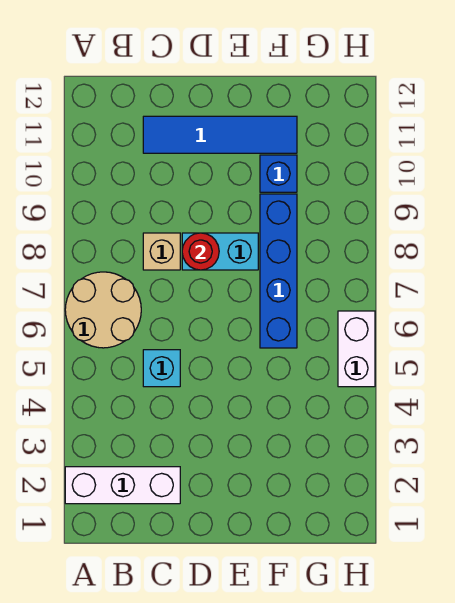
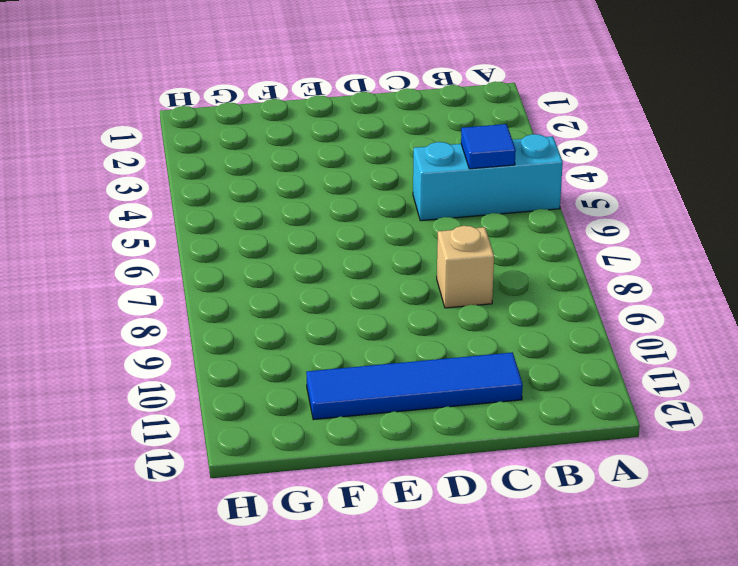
cyan brick A5:C5 level 1 -> cyan brick C5 level 1
blue tile B5 level 2 -> none
none -> white brick A2:C2 level 1
none -> tan round brick A6:B7 level 1

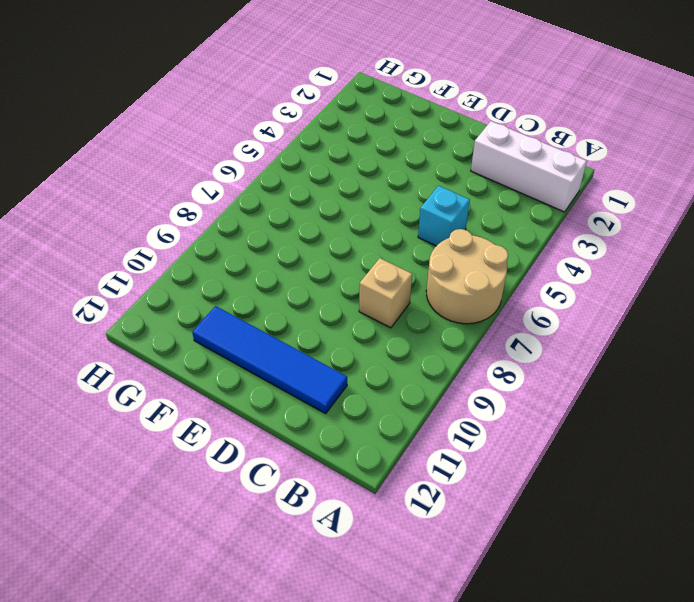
none -> cyan brick D8:E8 level 1
none -> blue brick F6:F9 level 1

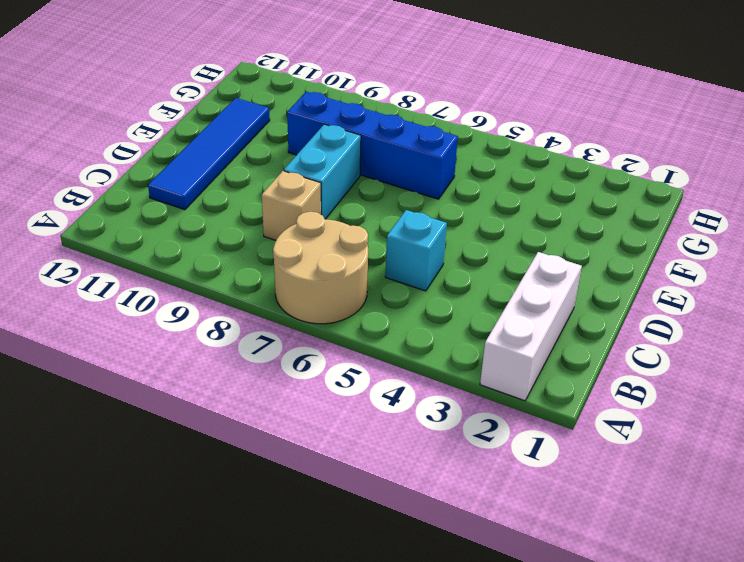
none -> blue brick F10 level 1
none -> white brick H5:H6 level 1

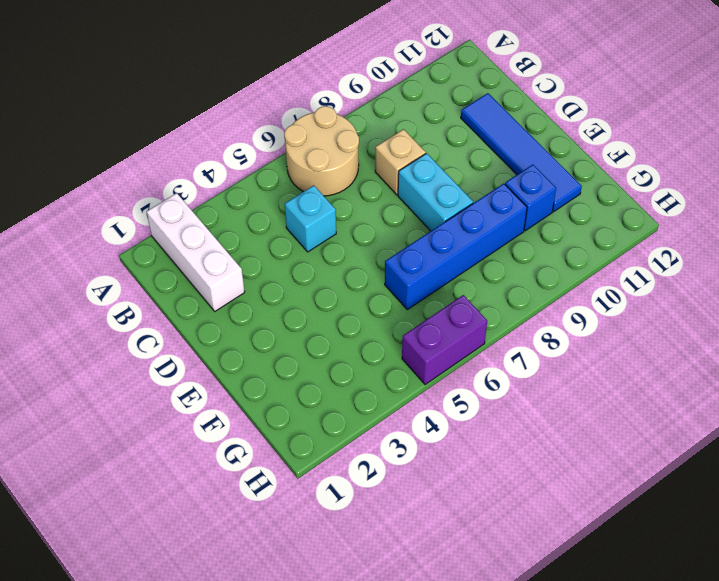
purple brick H5:H6 level 1 -> white brick H5:H6 level 1
none -> red round brick D8 level 2

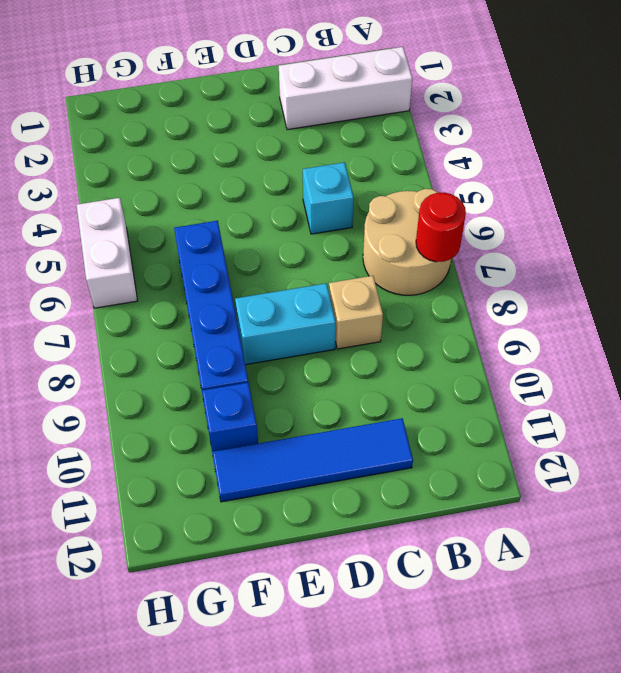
red round brick A7 level 2 -> red round brick D8 level 2

